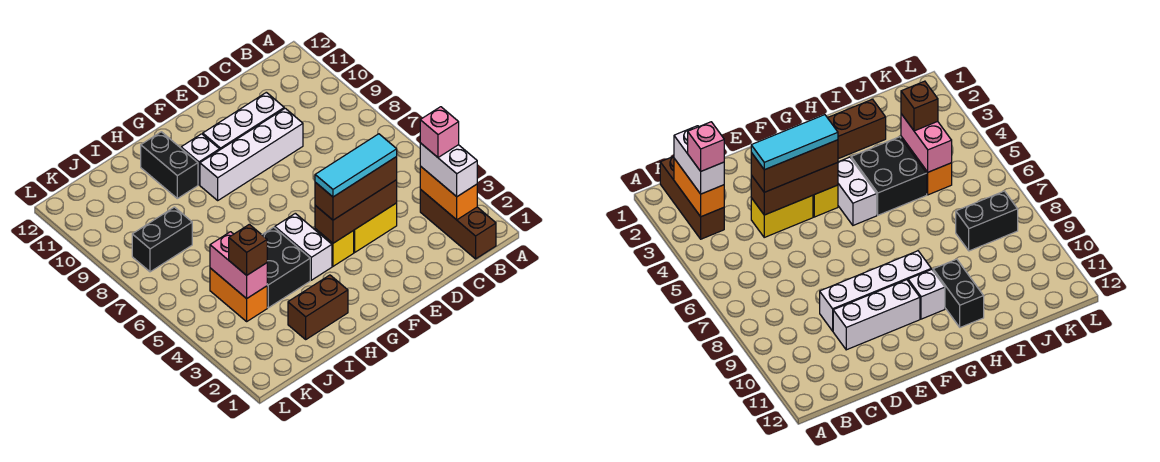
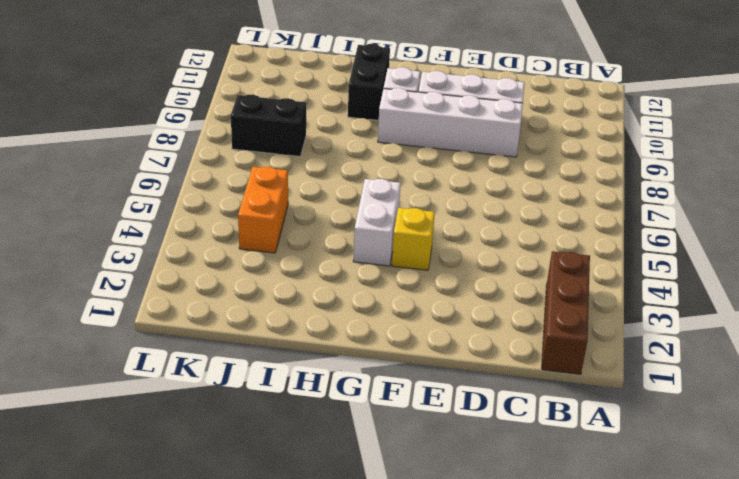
none -> yellow brick D4:E4 level 1
none -> brown brick H2:I2 level 1
none -> black brick H4:I5 level 1

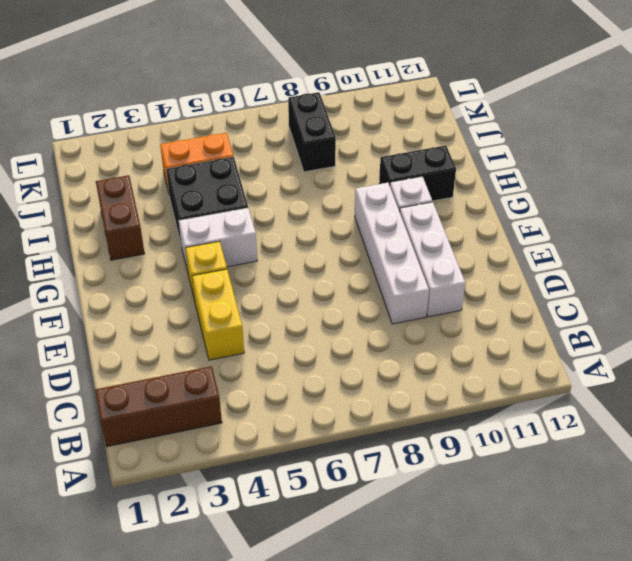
none -> orange brick B2:B3 level 2
none -> brown brick D4:F4 level 2
none -> pink brick J4:J5 level 2

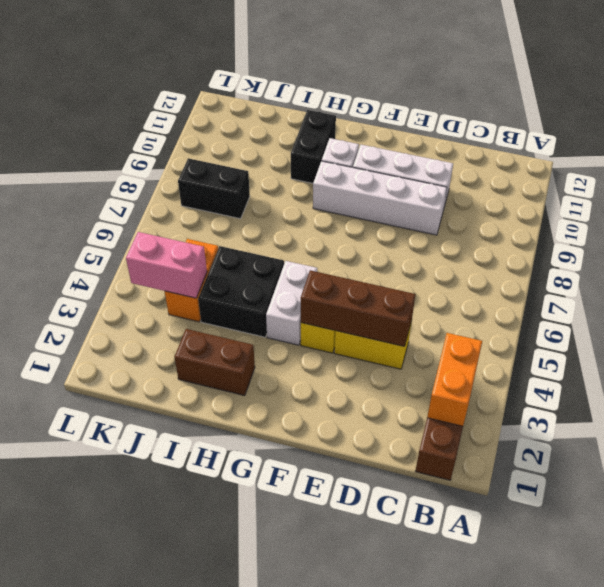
pink brick J4:K4 level 2 -> pink brick J4:J5 level 2
none -> white brick B2:B3 level 3
none -> brown brick D4:F4 level 3
none -> brown brick J4 level 3

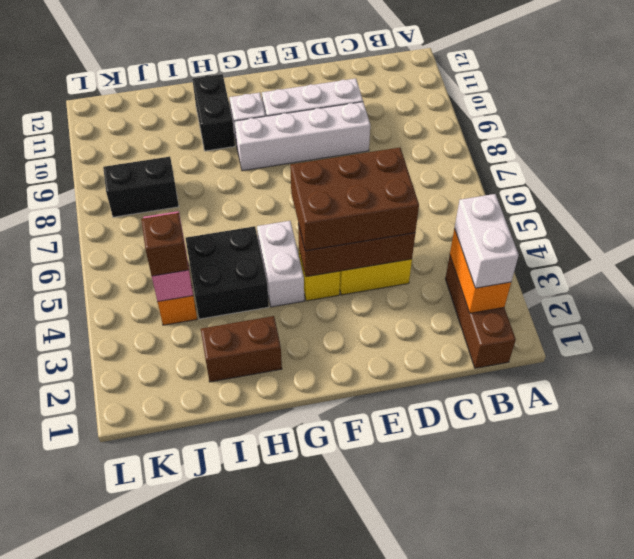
brown brick D4:F5 level 3 -> brown brick D4:F4 level 3
none -> pink brick B3 level 4
none -> cyan tile D4:F4 level 4

